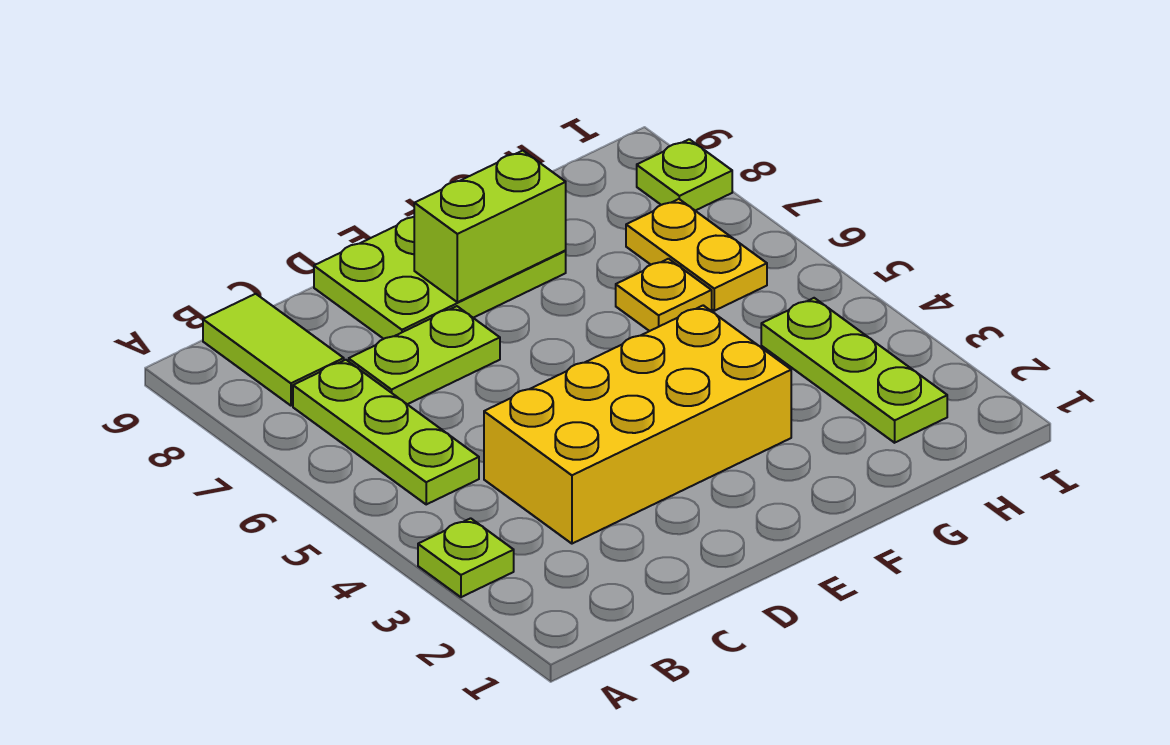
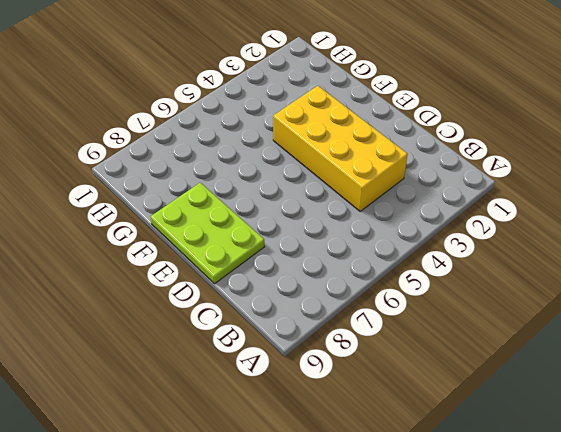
none -> lime plate A3 level 1
none -> lime plate B5:B7 level 1

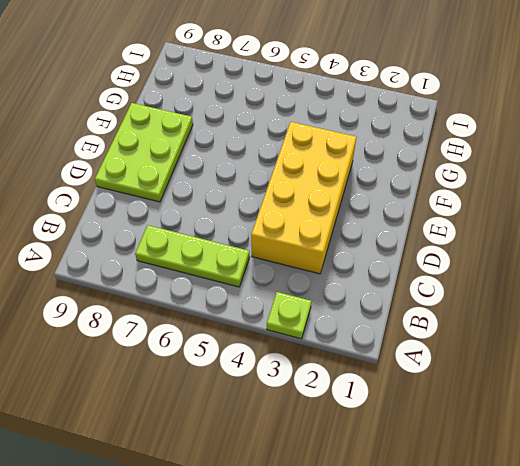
none -> lime tile B8:B9 level 1
none -> lime plate C7:D7 level 1

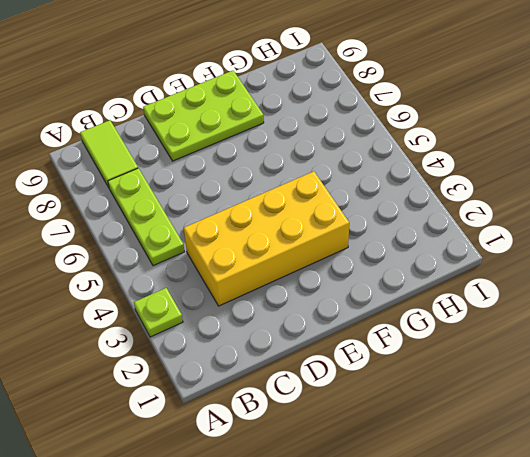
none -> lime plate C7:D7 level 1
none -> yellow plate G6 level 1

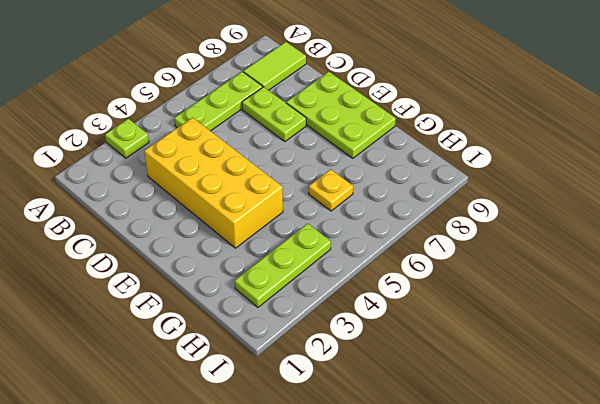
none -> yellow plate H6:H7 level 1
none -> lime plate I8 level 1

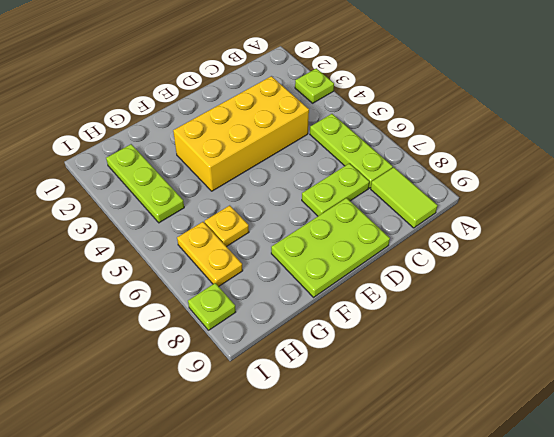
none -> lime brick E8:F8 level 2

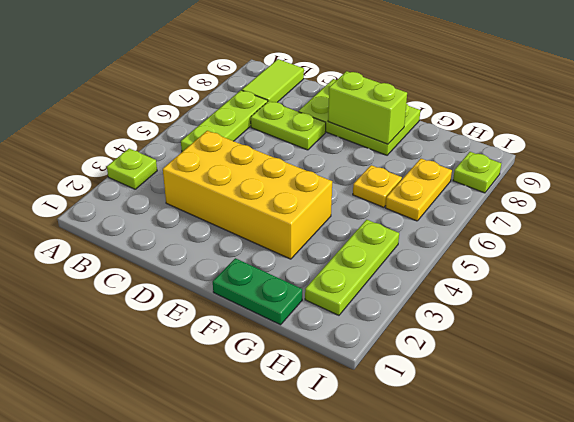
green plate F1:G1 level 1 -> none

